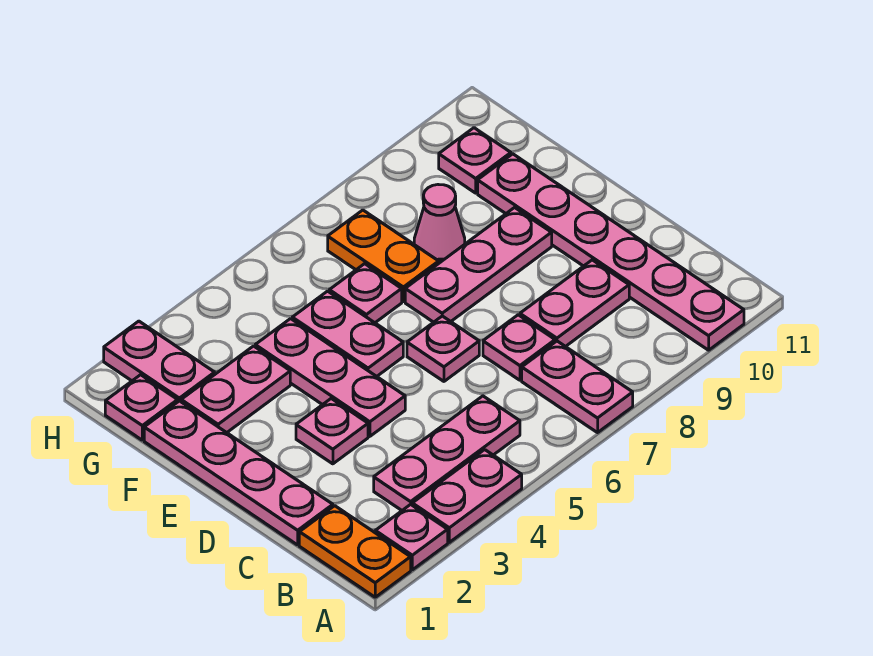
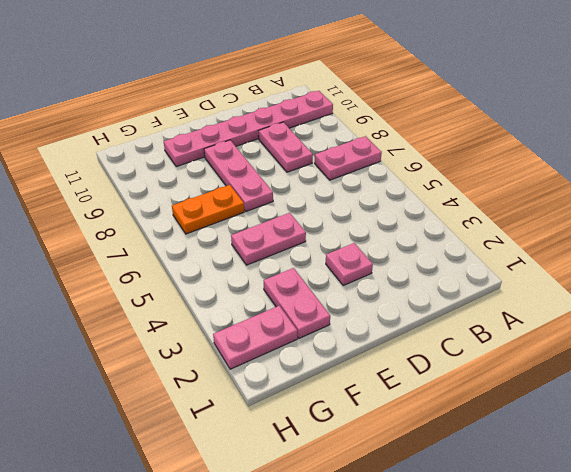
none -> orange plate A1:B1 level 1
none -> pink plate A2 level 1
none -> pink plate A3:A4 level 1

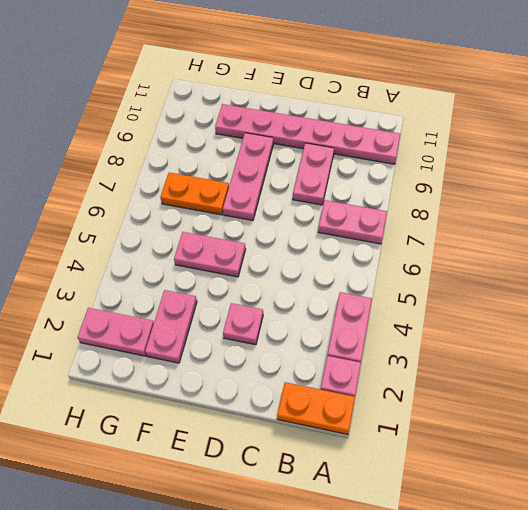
none -> pink plate B3:B5 level 1
none -> pink plate C1:F1 level 1
none -> pink plate C7 level 1

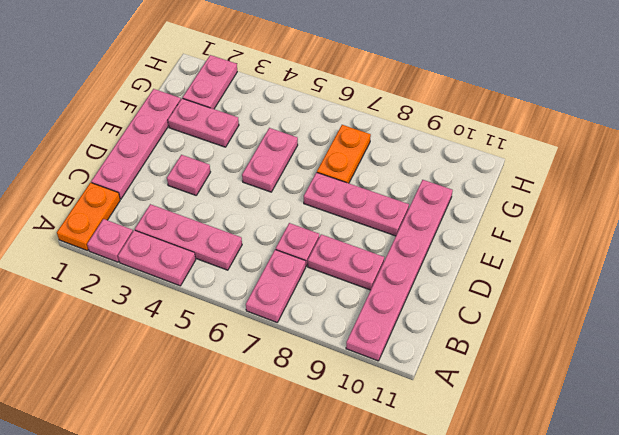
none -> pink plate D4:F4 level 1
none -> pink plate D6 level 1
none -> pink plate F6 level 1

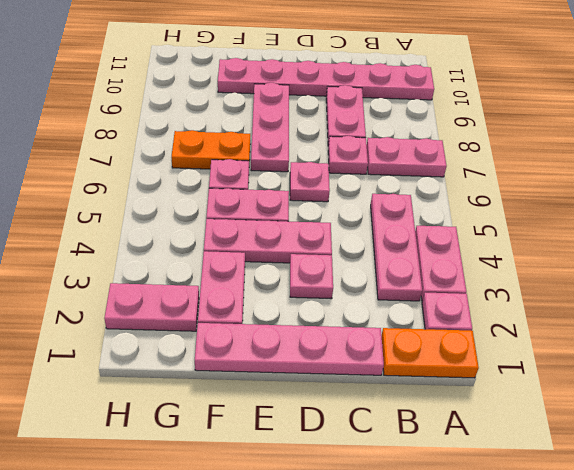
none -> pink cone F8 level 1
none -> pink plate G1 level 1
none -> pink plate G10 level 1

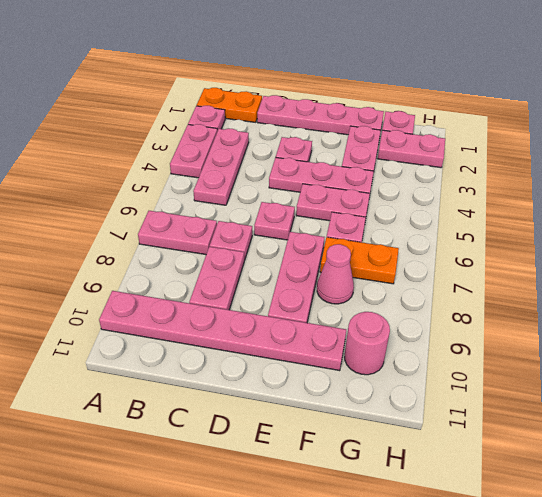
pink round brick G10 level 1 -> pink plate G10 level 1

